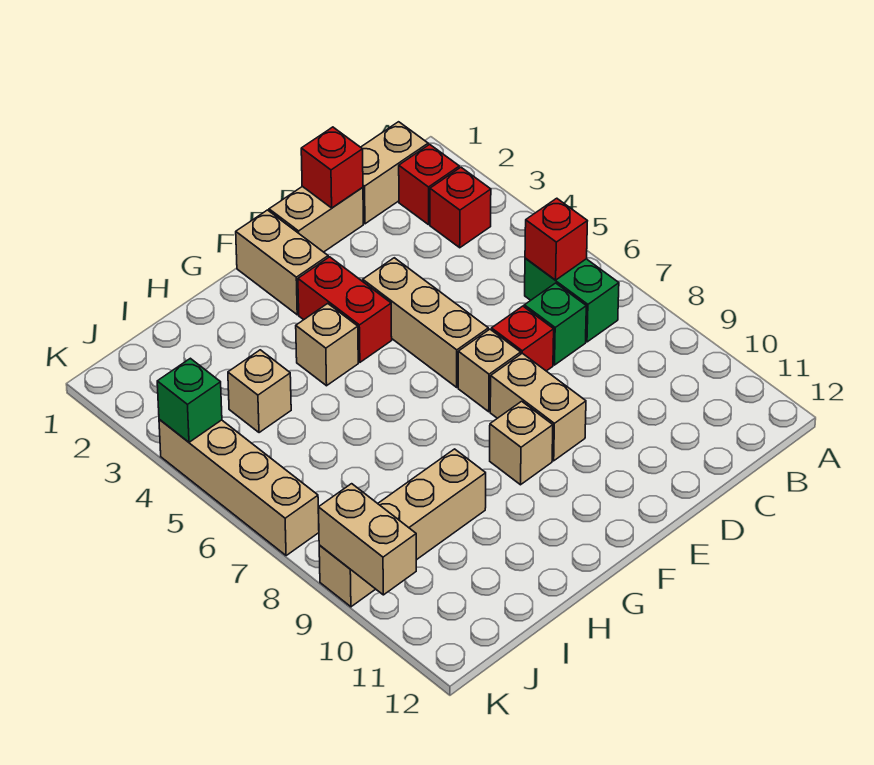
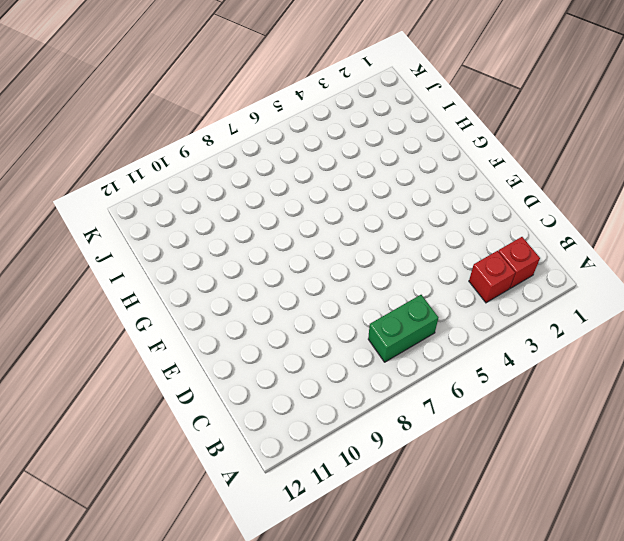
none -> tan brick B1:C1 level 1
none -> green brick C7 level 1
none -> tan brick D1:E1 level 1

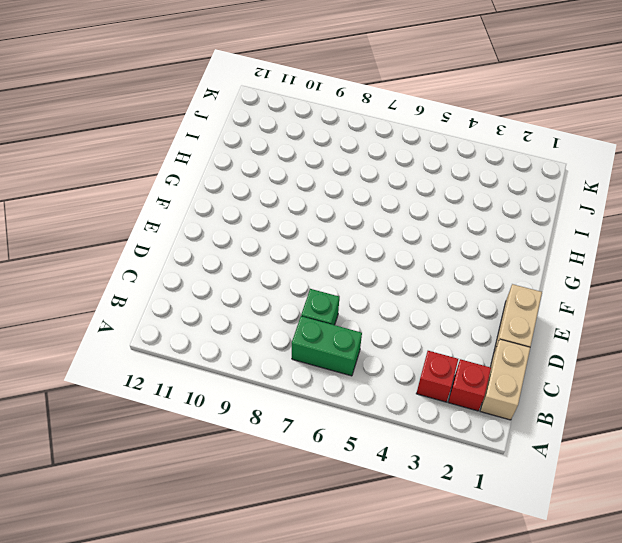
none -> red brick D7 level 1
none -> tan brick E4:E6 level 1
none -> tan brick E7 level 1

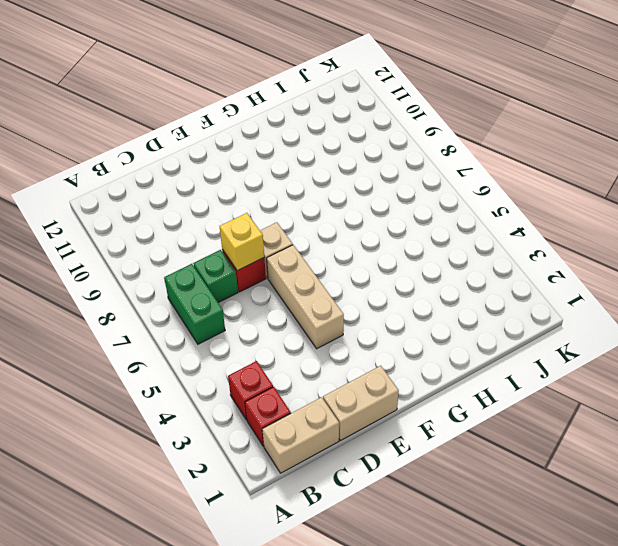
yellow brick D7 level 2 -> none
none -> tan brick E8:E9 level 1
none -> tan brick F1:F2 level 1
none -> red brick F3:F4 level 1

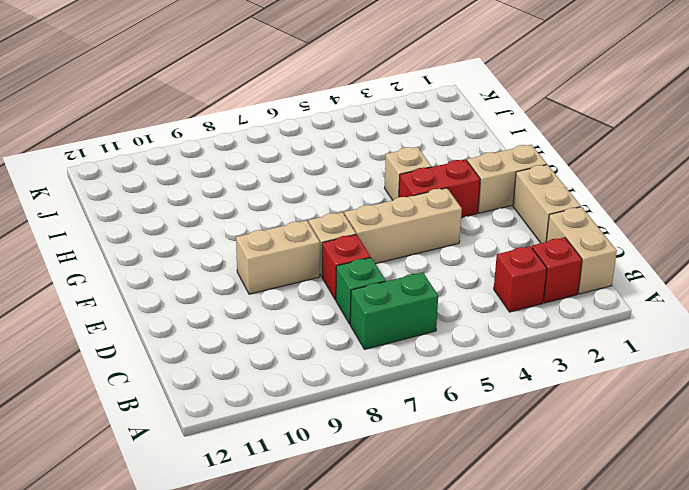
none -> tan brick F9 level 1
none -> tan brick H9:K9 level 1
none -> tan brick I4 level 1

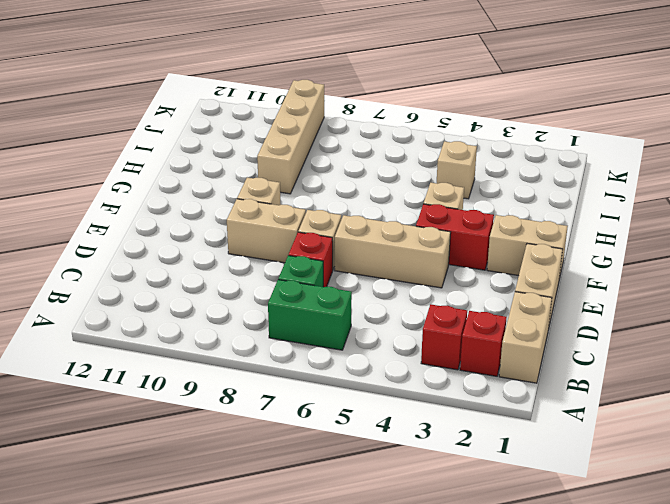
none -> tan brick K4:K7 level 1
none -> red brick B6 level 2
none -> red brick D1 level 2

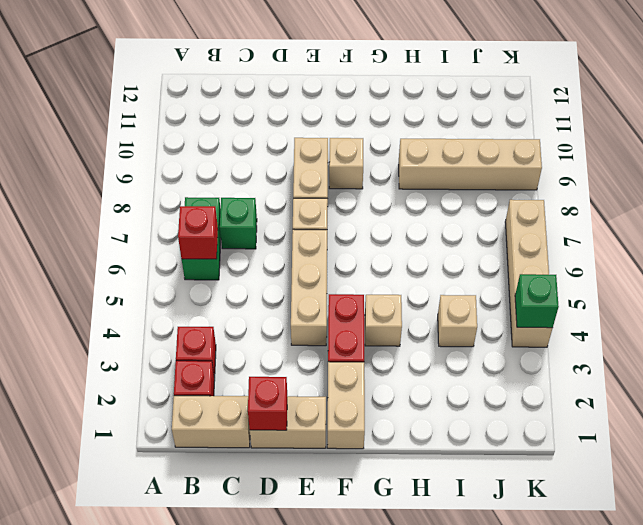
none -> red brick D7 level 1
none -> tan brick K9:K10 level 2

